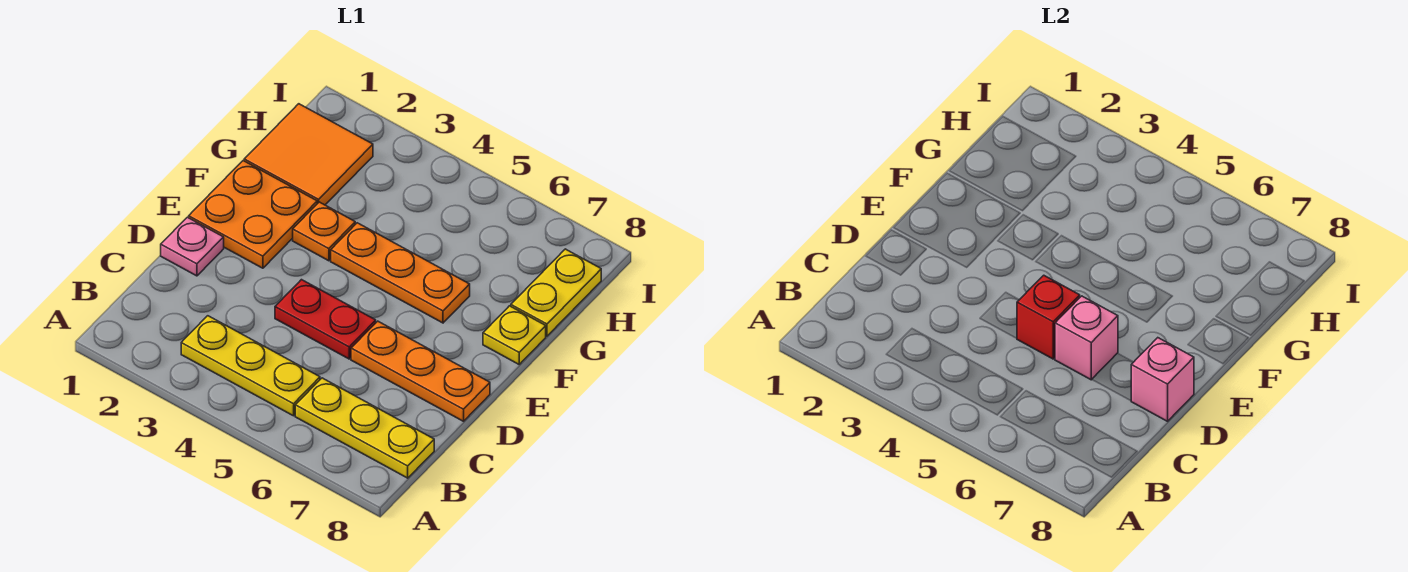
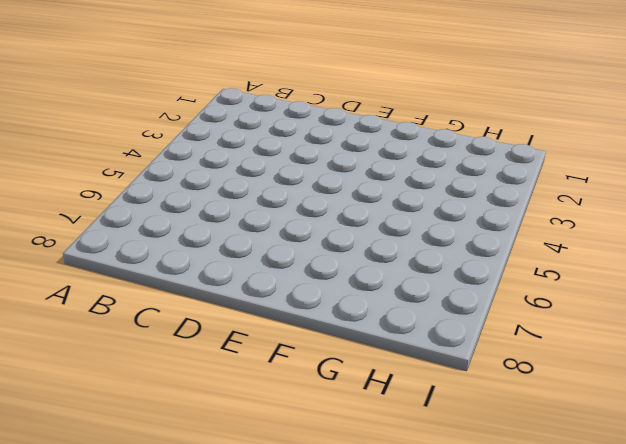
none -> yellow plate B3:B5 level 1
none -> yellow plate B6:B8 level 1
none -> pink plate D1 level 1

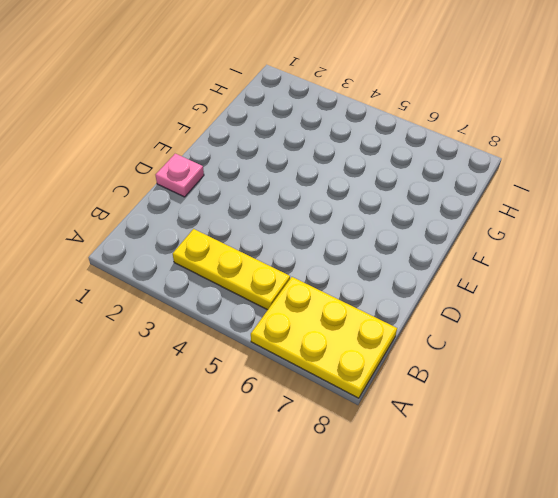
yellow plate A6:B8 level 1 -> yellow plate B6:B8 level 1
none -> red plate D4:D5 level 1
none -> orange plate D6:D8 level 1
none -> orange plate E1:F2 level 1

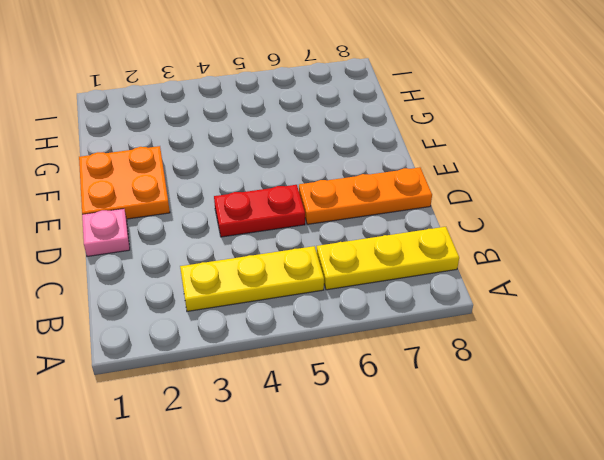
none -> orange plate F3 level 1
none -> orange plate F4:F6 level 1
none -> yellow plate F8 level 1

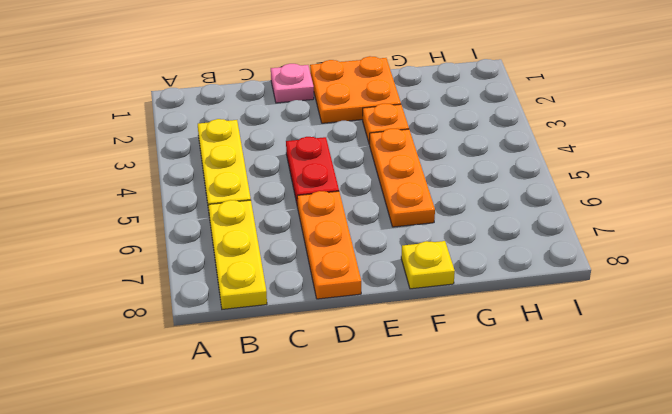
none -> orange tile G1:H2 level 1
none -> yellow plate G8:H8 level 1
none -> red brick D5 level 2

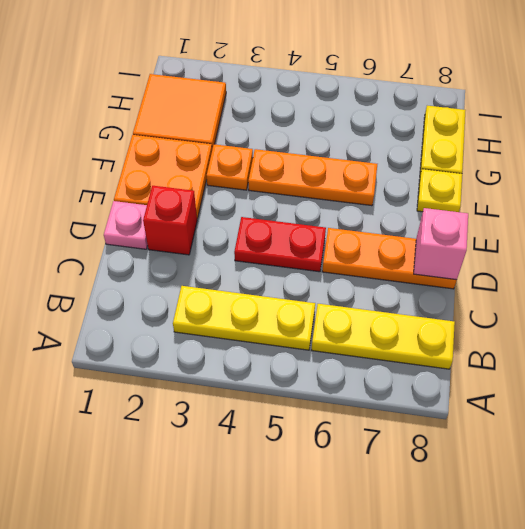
red brick D2 level 1 -> red brick D5 level 2
none -> pink brick D6 level 2

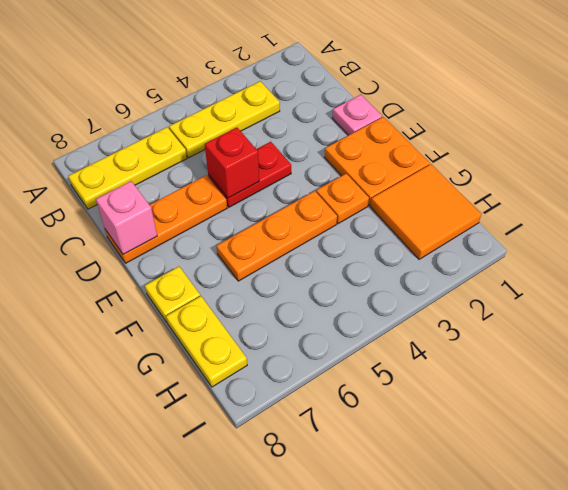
none -> pink brick D6 level 2

